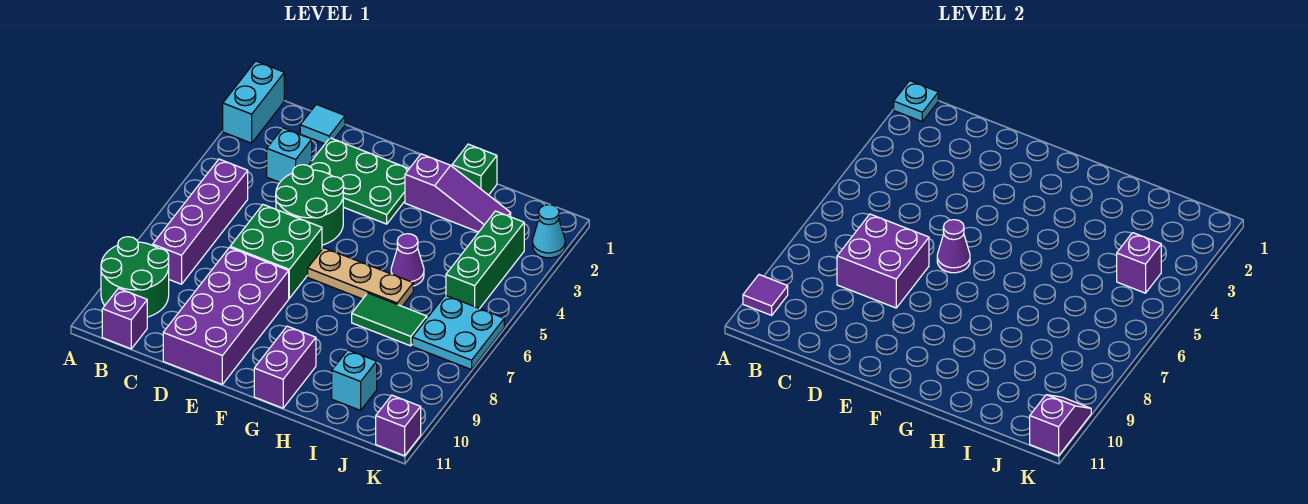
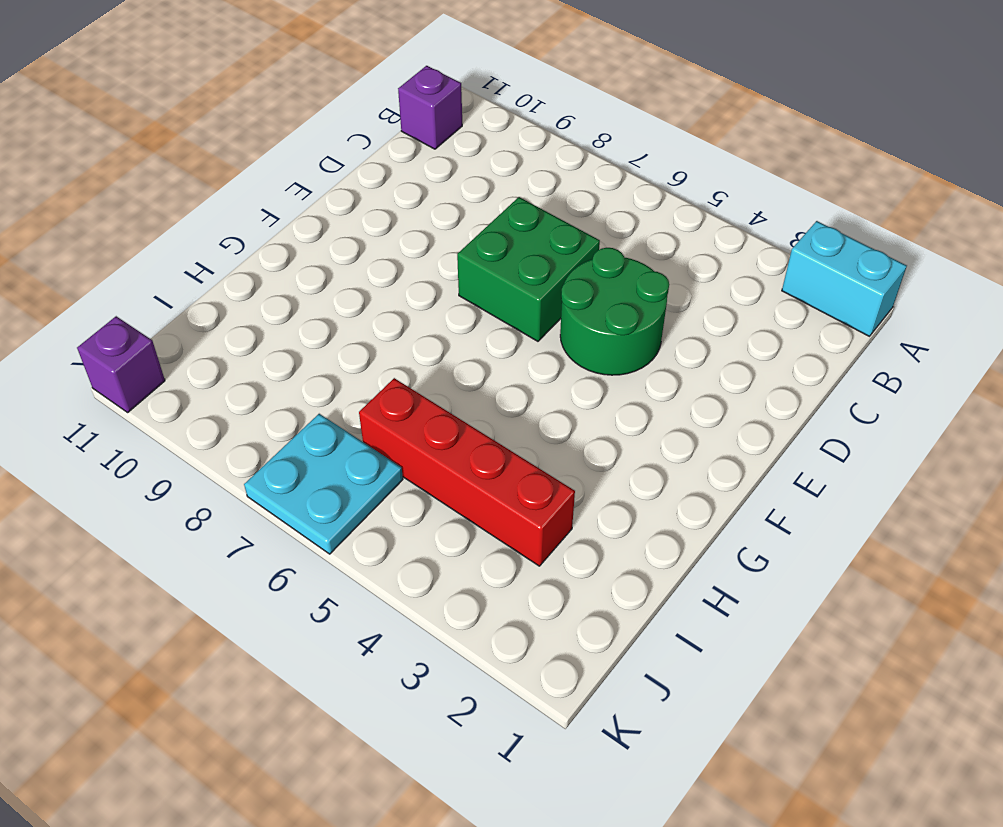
red brick I3:I6 level 1 -> none
none -> green round brick A9:B10 level 1
none -> purple brick B5:B8 level 1
none -> cyan tile C1 level 1

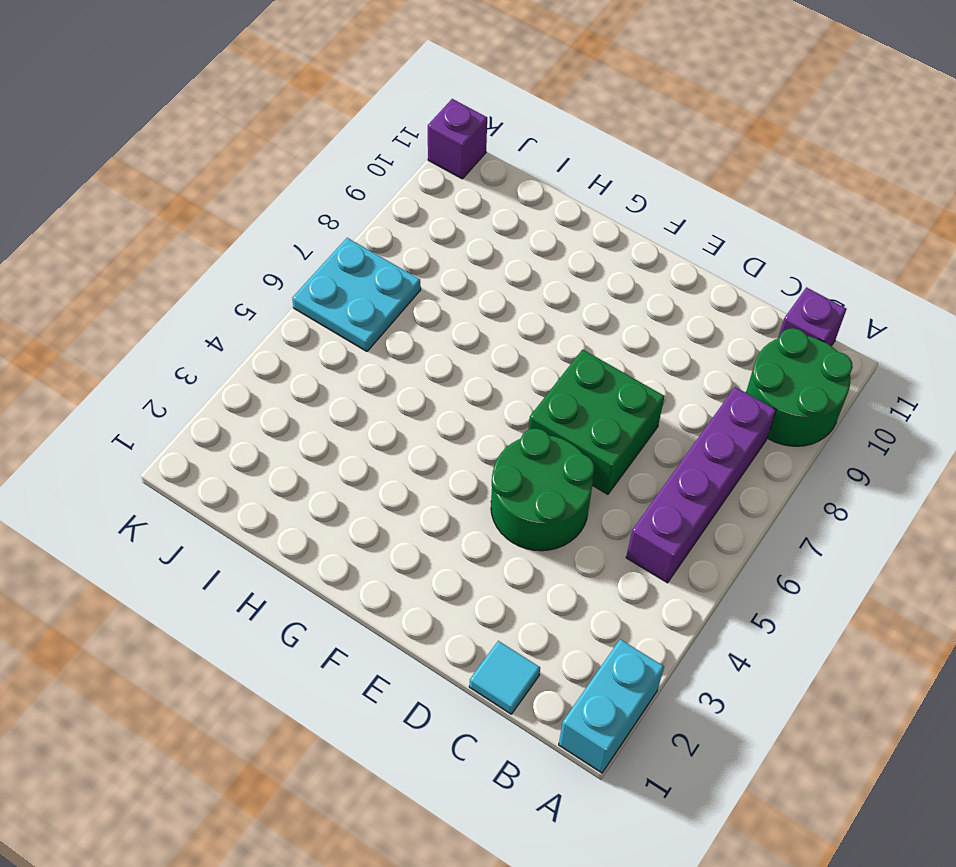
none -> cyan brick C3 level 1
none -> green plate D2:F3 level 1
none -> purple brick D8:E11 level 1

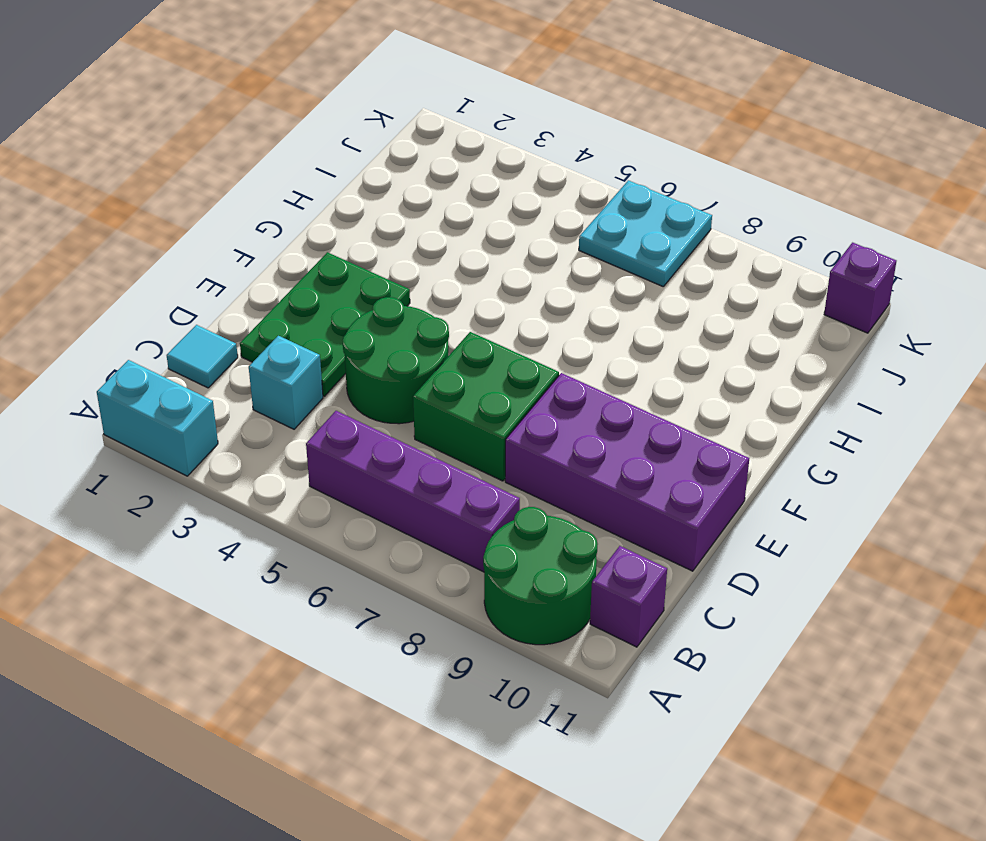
none -> tan plate F6:H6 level 1
none -> purple slope G2:I2 level 1 top G
none -> purple brick G10:G11 level 1

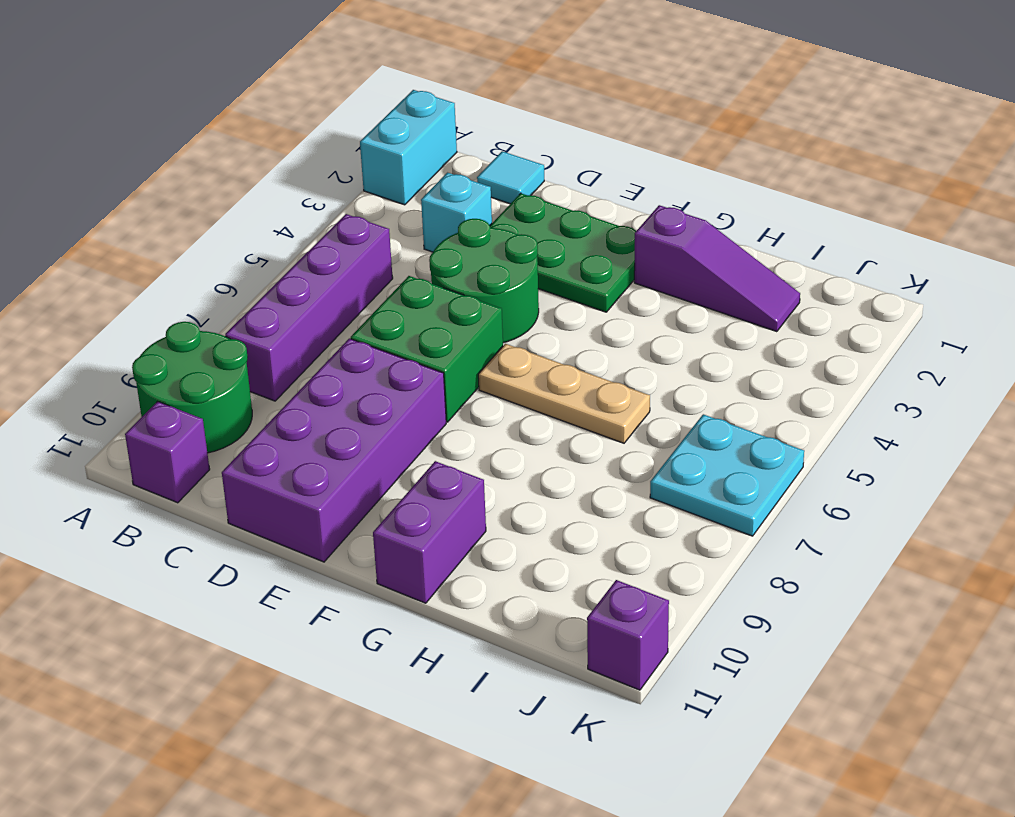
none -> green brick H1 level 1
none -> purple cone H5 level 1
none -> green tile H7:I7 level 1

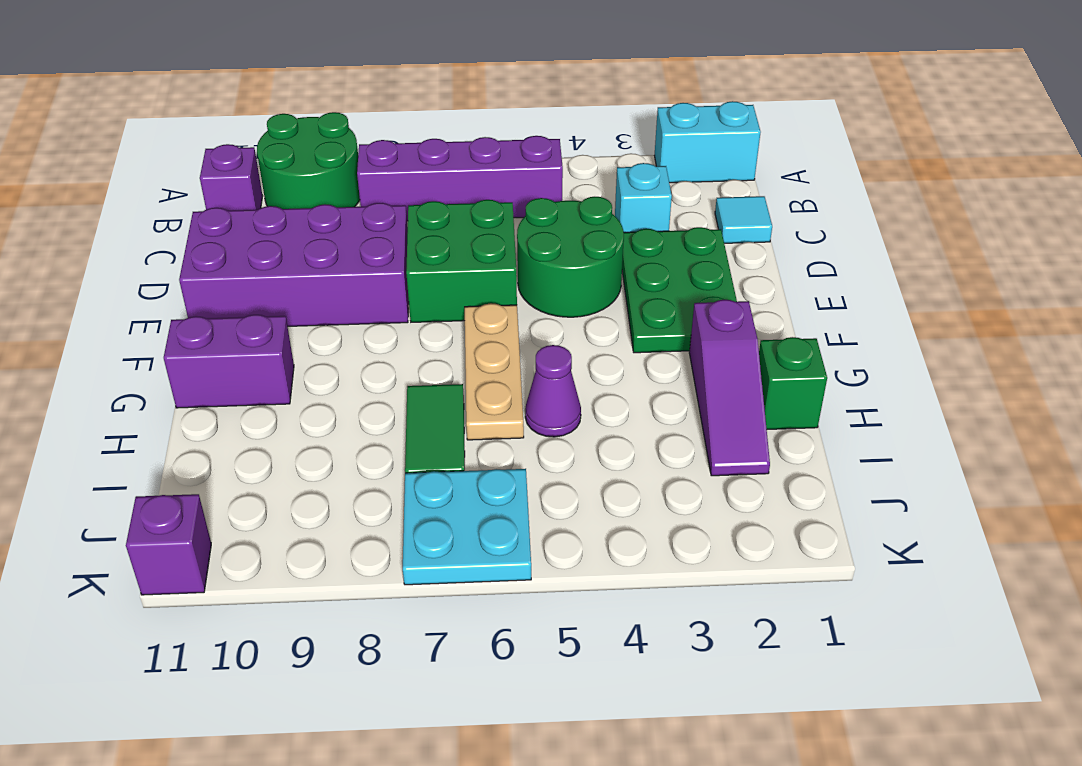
none -> cyan brick I10 level 1
none -> green brick J3:J5 level 1
none -> cyan cone K2 level 1

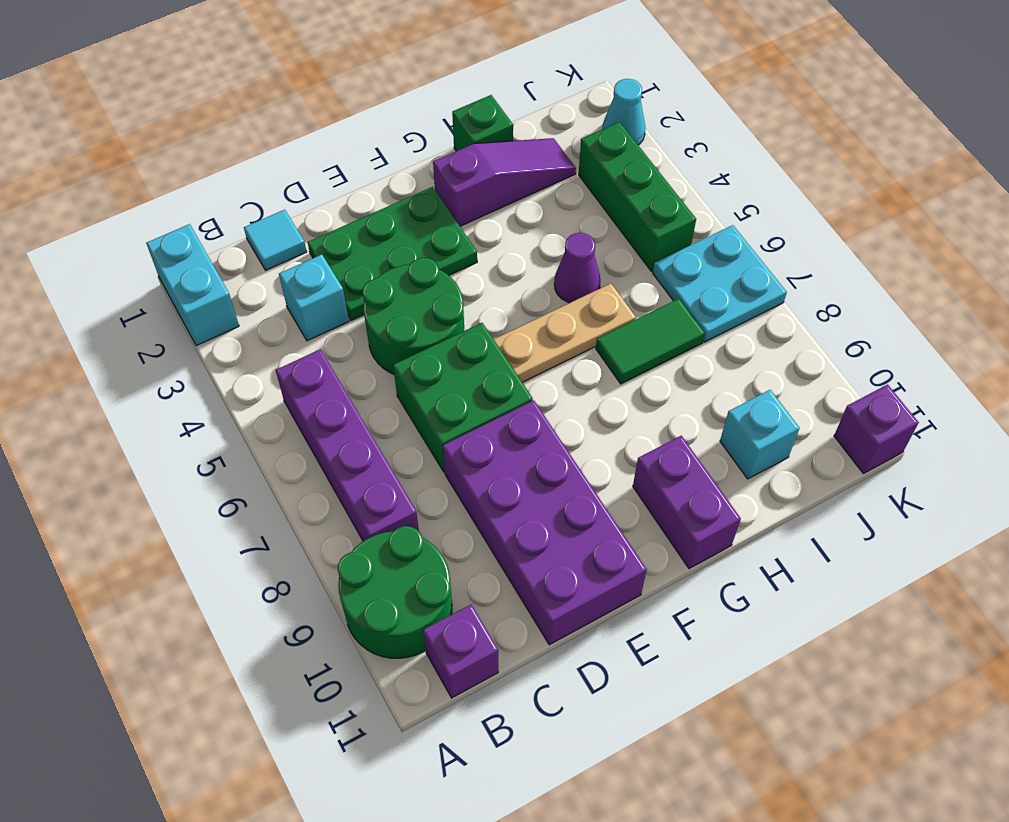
none -> cyan plate A1 level 2
none -> purple tile A10 level 2
none -> purple brick C7:D8 level 2

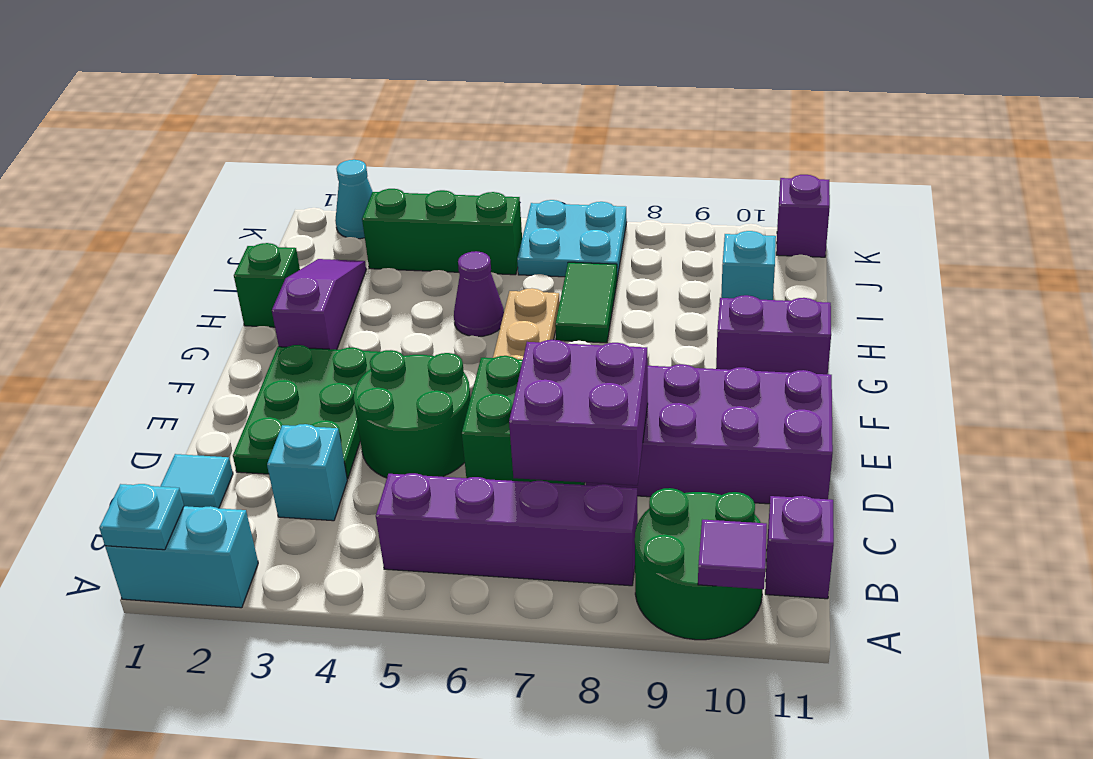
none -> purple cone E6 level 2
none -> purple brick J4 level 2
none -> purple slope K10:K11 level 2 top 11

